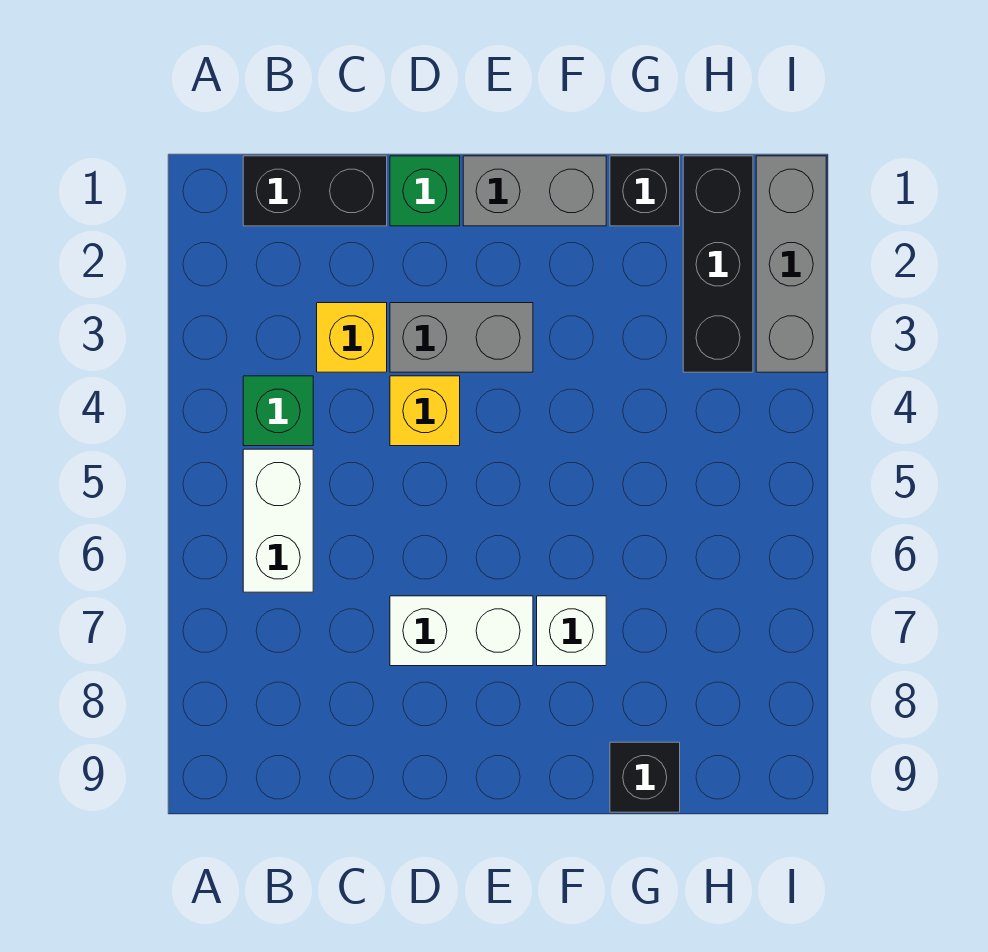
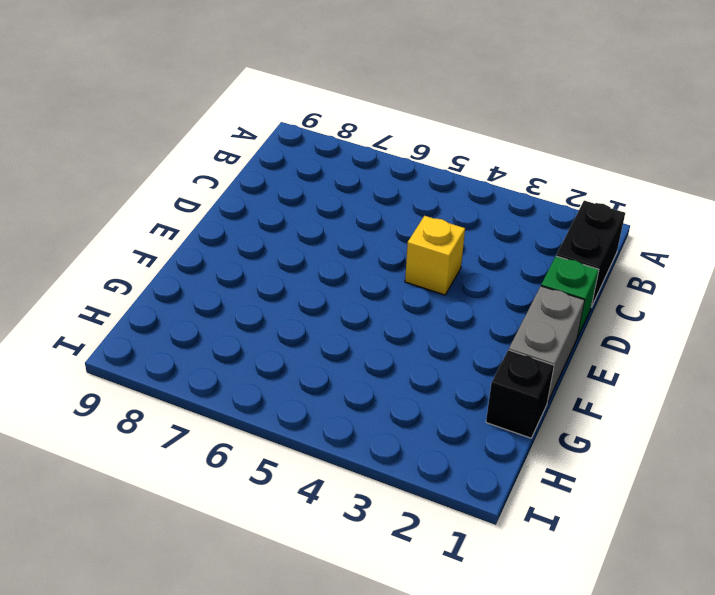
none -> green brick B4 level 1
none -> white brick B5:B6 level 1
none -> yellow brick C3 level 1

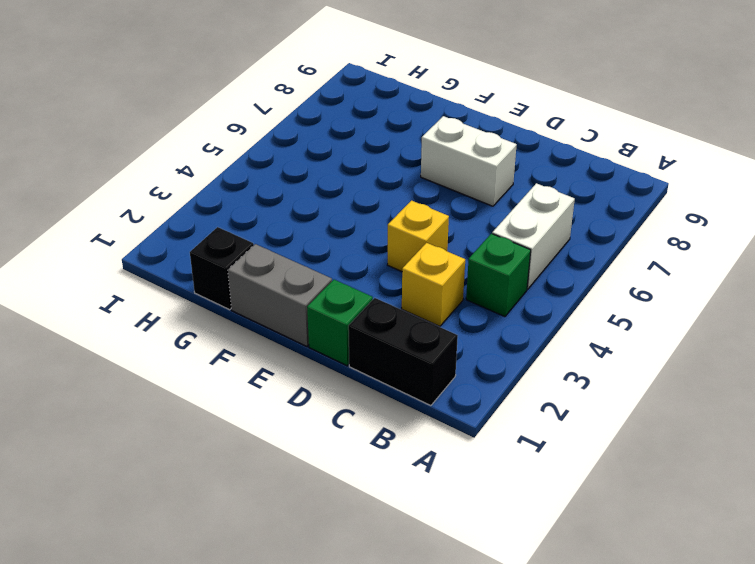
none -> grey brick D3:E3 level 1
none -> white brick F7 level 1
none -> black brick G9 level 1

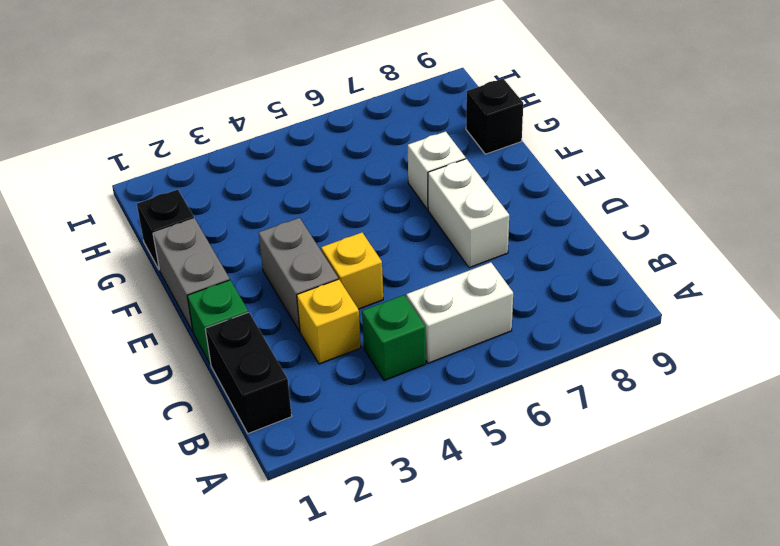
none -> black brick H1:H3 level 1
none -> grey brick I1:I3 level 1

